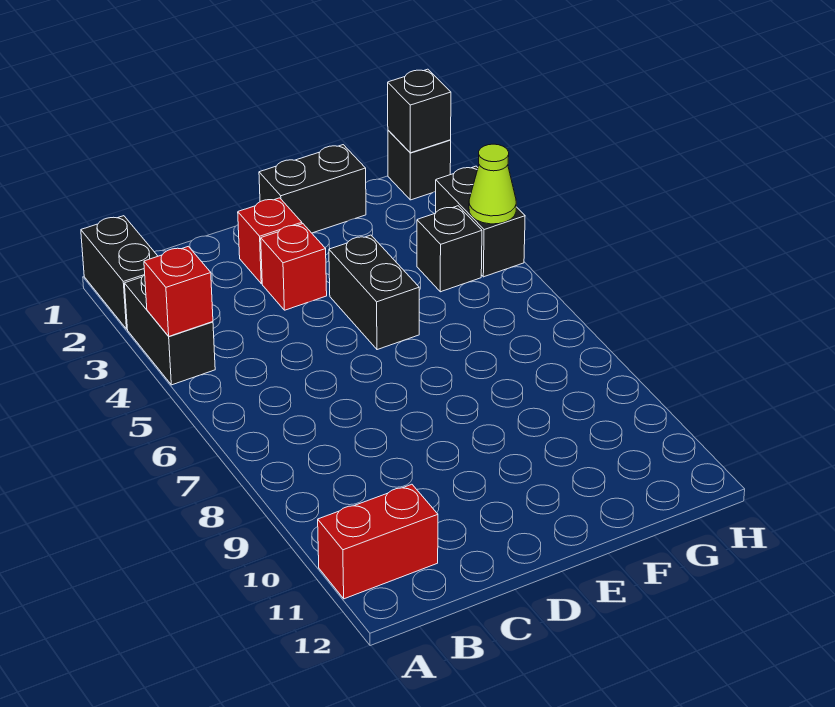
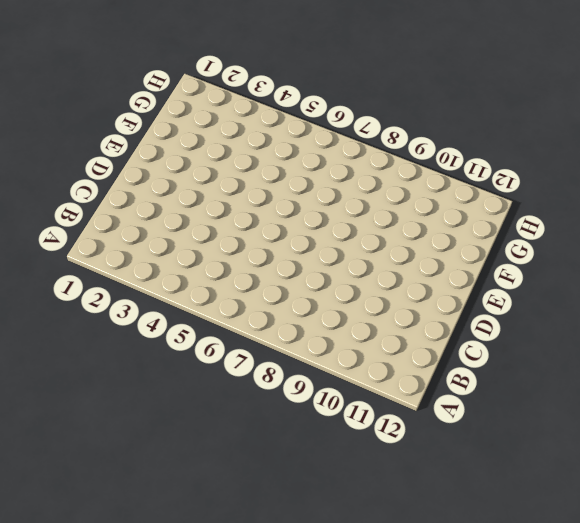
none -> black brick A1:A2 level 1
none -> black brick A3:A4 level 1
none -> red brick A11:B11 level 1

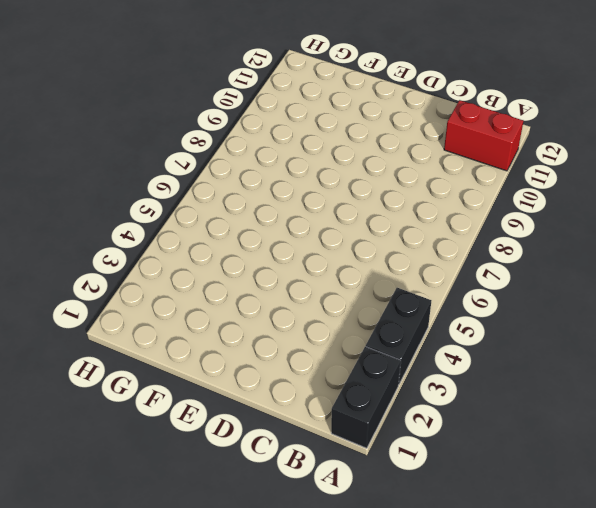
none -> red brick D2 level 1
none -> red brick D3 level 1
none -> black brick E1:F1 level 1

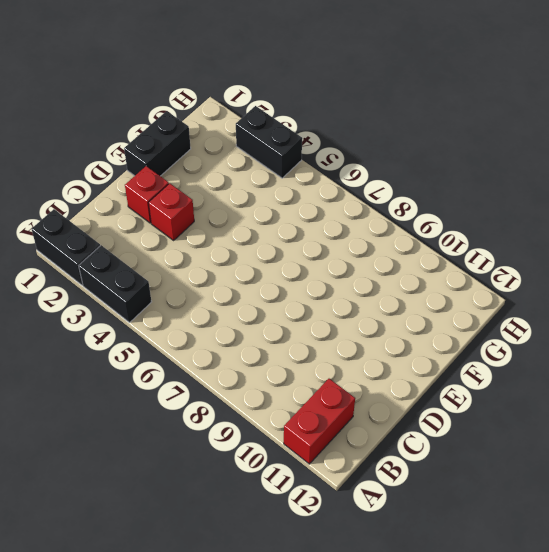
none -> black brick E4:E5 level 1
none -> black brick G4 level 1
none -> black brick H1 level 1

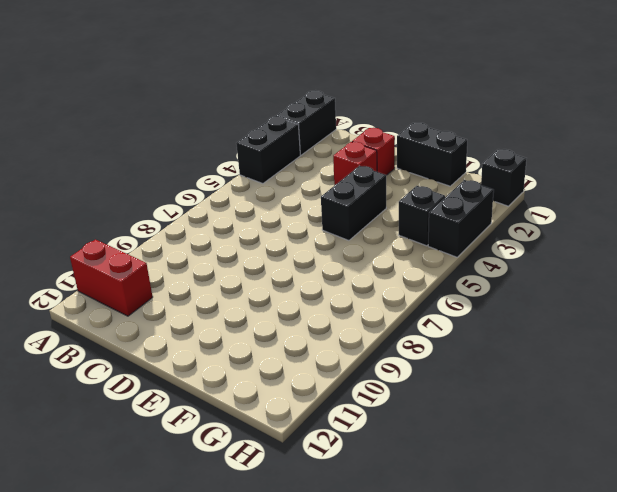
none -> red brick A4 level 2
none -> black brick H1 level 2
none -> lime cone H4 level 2

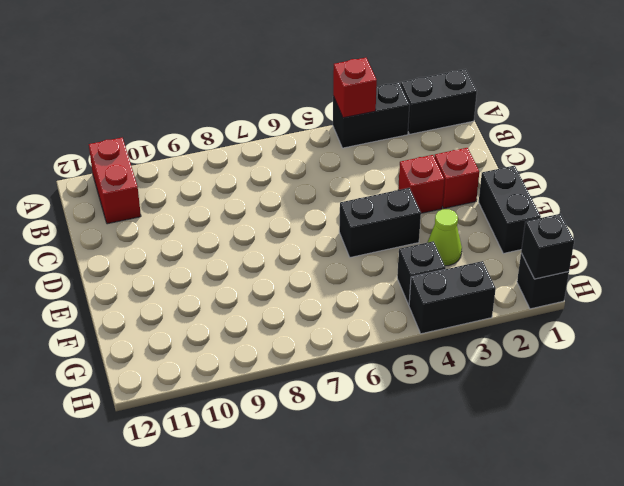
lime cone F3 level 1 -> lime cone H4 level 2

